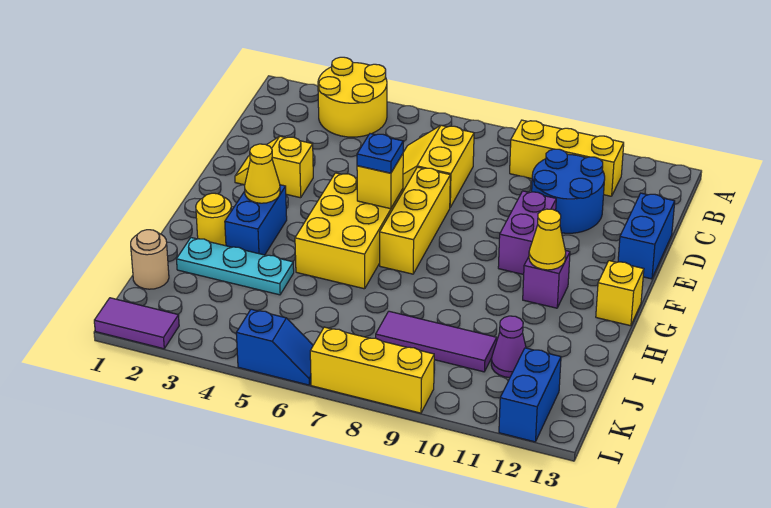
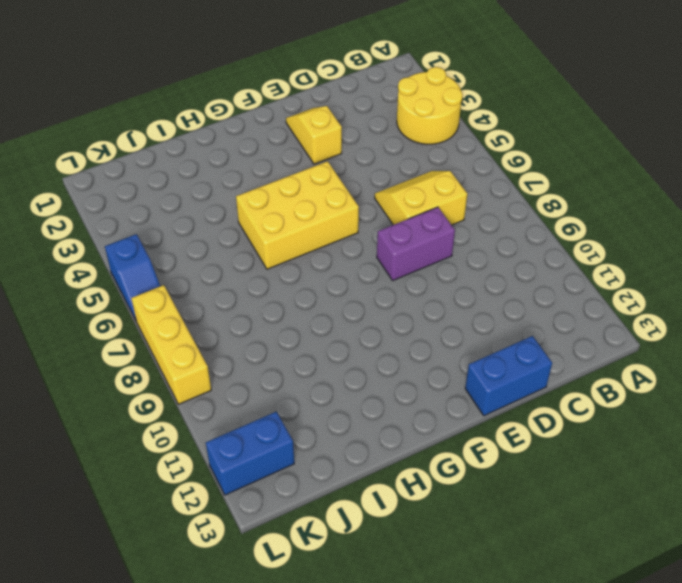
purple brick D8:E8 level 1 -> purple brick E10:F10 level 1
none -> yellow brick B9:B11 level 1
none -> blue round brick C10:D11 level 1
none -> yellow brick E7:G7 level 1

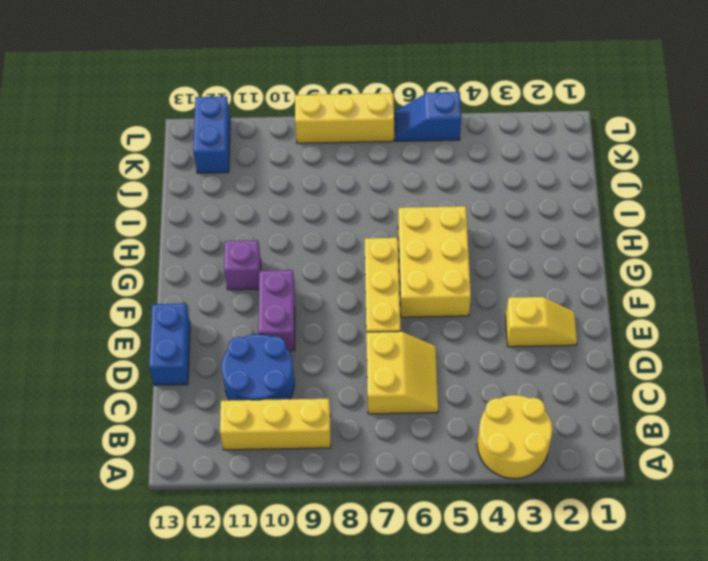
none -> blue brick G3:H3 level 1
none -> yellow brick G13 level 1
none -> yellow round brick H2 level 1

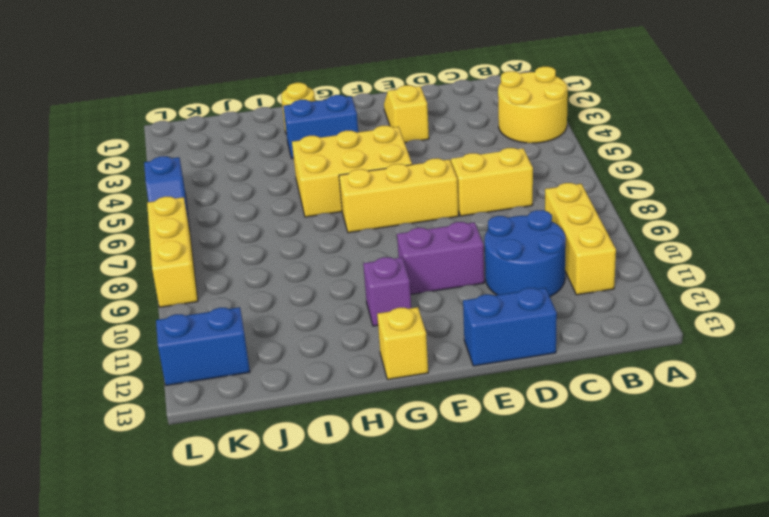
none -> cyan plate I2:I4 level 1
none -> tan round brick J1 level 1
none -> purple tile J8:J10 level 1

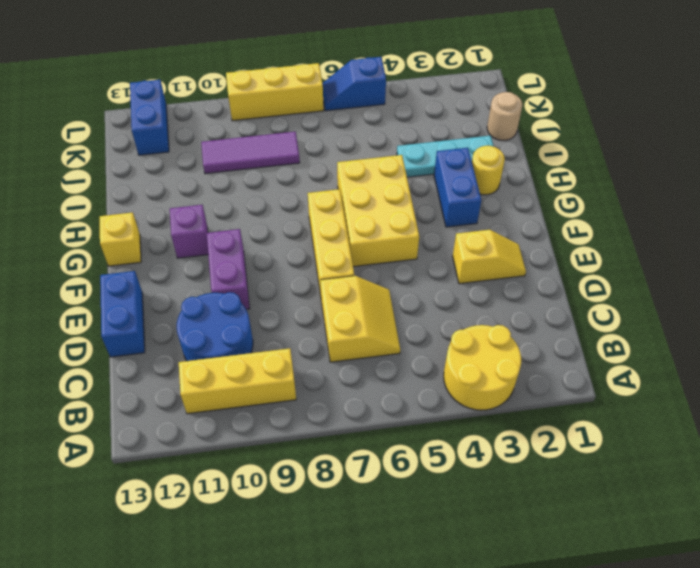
none -> purple cone J11 level 1
none -> purple tile L1:L2 level 1
none -> yellow brick F6 level 2

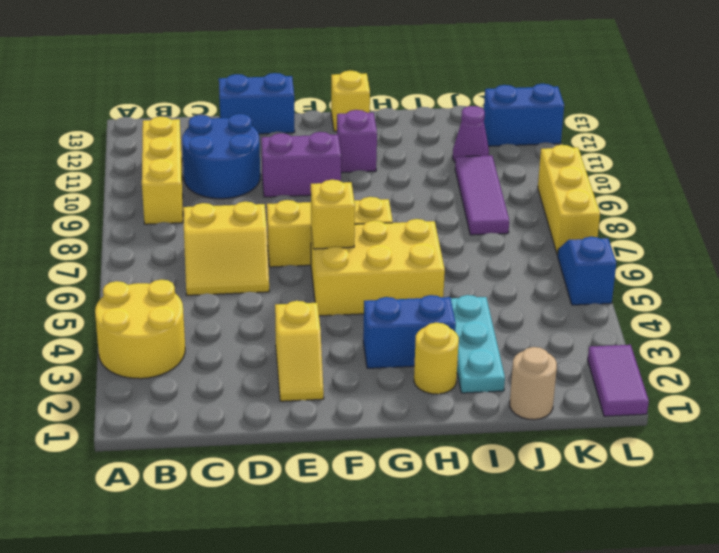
none -> yellow cone G3 level 2
none -> yellow cone G11 level 2
none -> blue plate F6 level 3

